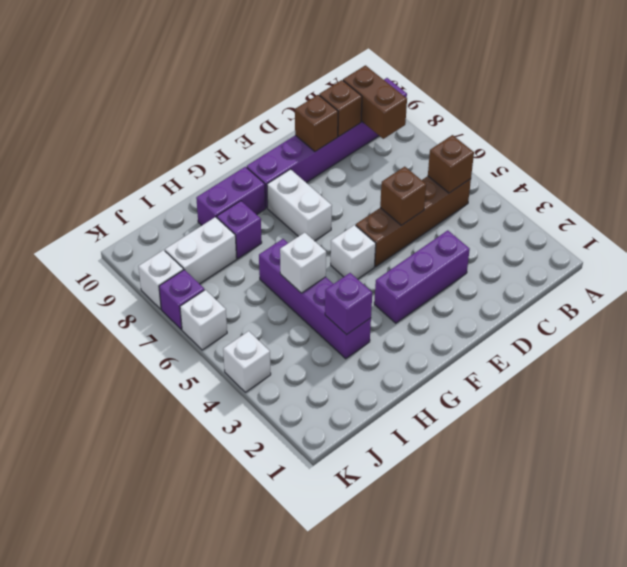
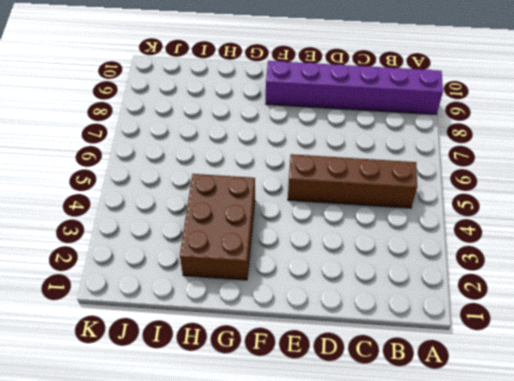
brown brick G2:H4 level 1 -> purple brick H3:H6 level 1
none -> purple brick D3:F3 level 1
none -> white brick F5 level 1
none -> white brick F7:F8 level 1

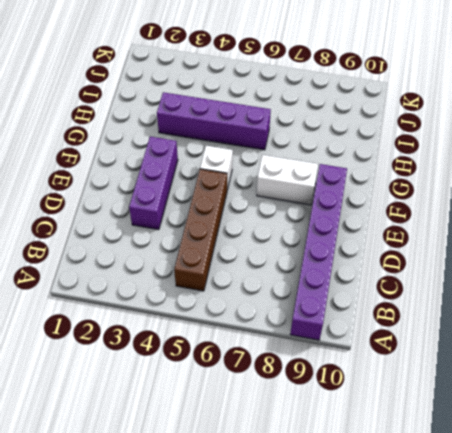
none -> purple brick G9:H9 level 1
none -> purple brick H8 level 1
none -> white brick I8:J8 level 1

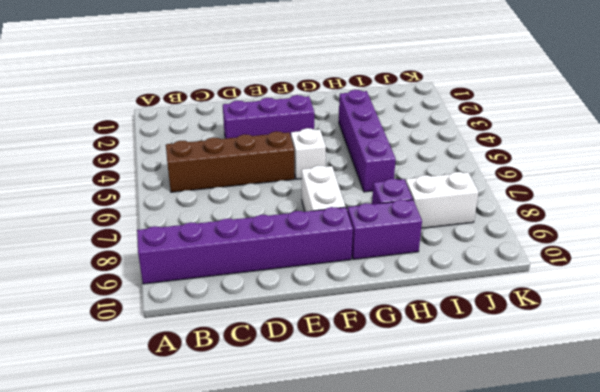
none -> white brick K4 level 1
none -> white brick K6 level 1
none -> purple brick K7 level 1

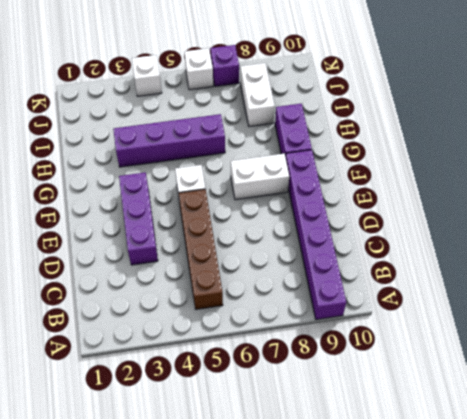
none -> purple brick H8 level 1
none -> white brick K8 level 1
none -> brown brick B5 level 2

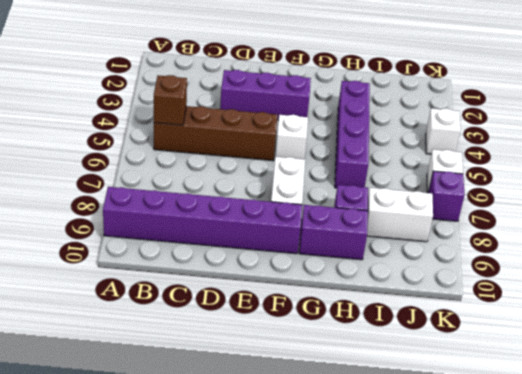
none -> white brick K8 level 1
none -> brown brick B8:B9 level 2
none -> brown brick C9 level 2

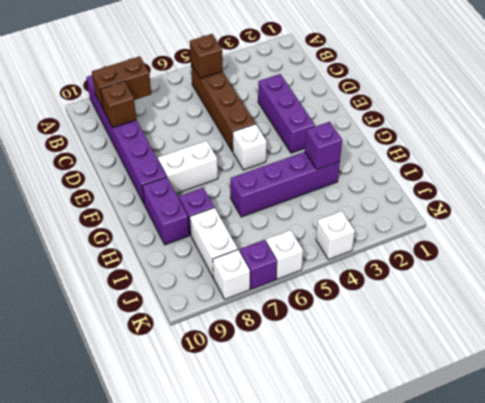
none -> brown brick D5 level 2
none -> brown brick D9 level 2
none -> white brick H5 level 2

